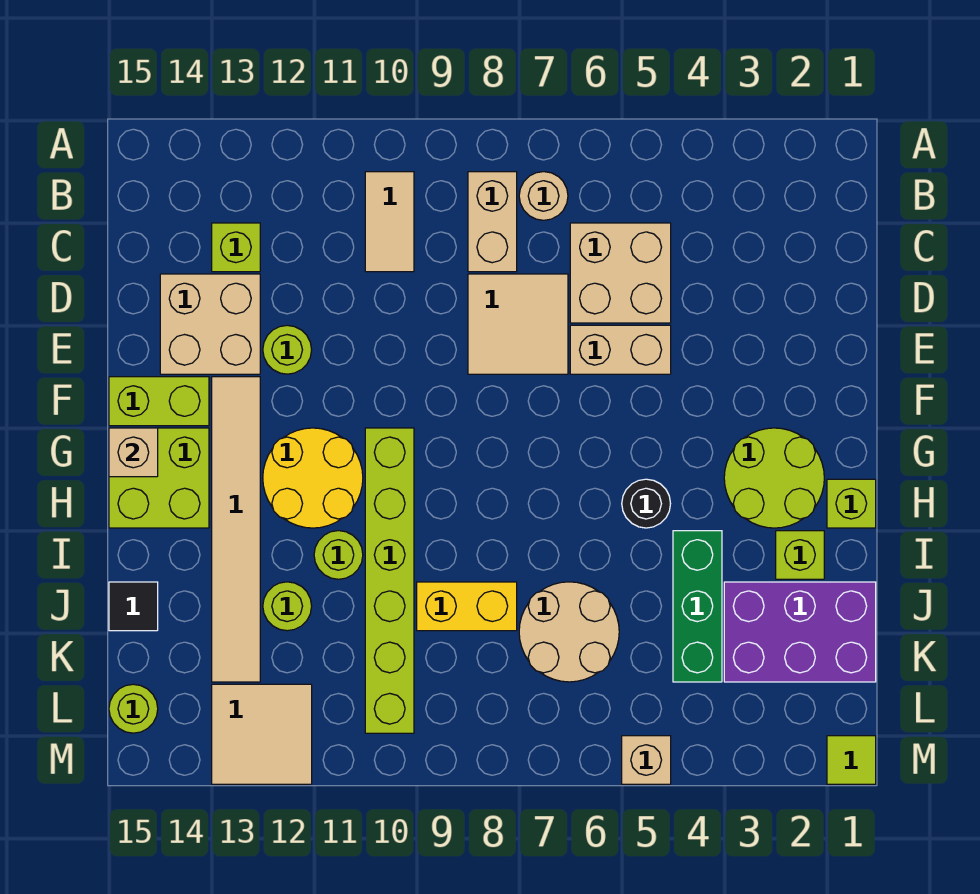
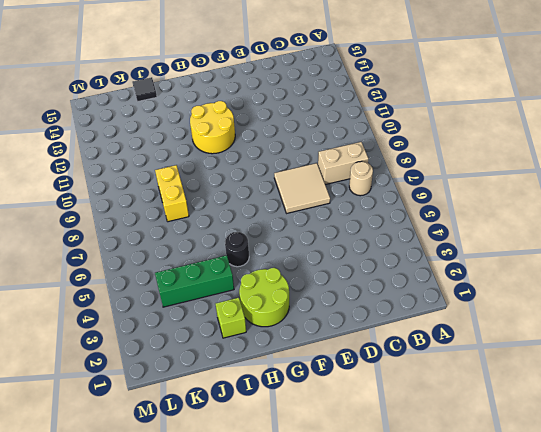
none -> tan tile B10:C10 level 1
none -> tan brick C5:D6 level 1
none -> lime brick C13 level 1
none -> tan brick D13:E14 level 1

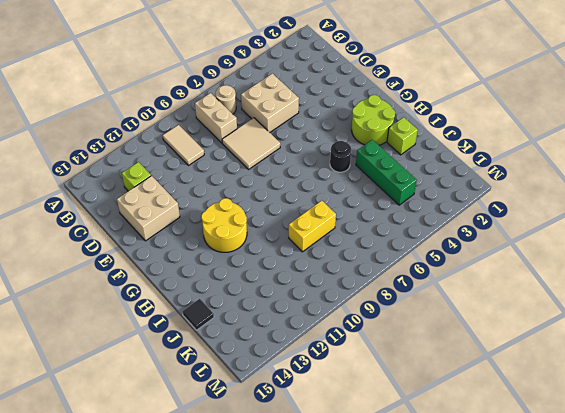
none -> tan brick E5:E6 level 1
none -> lime round brick E12 level 1
none -> tan tile F13:K13 level 1
none -> lime brick F14:F15 level 1

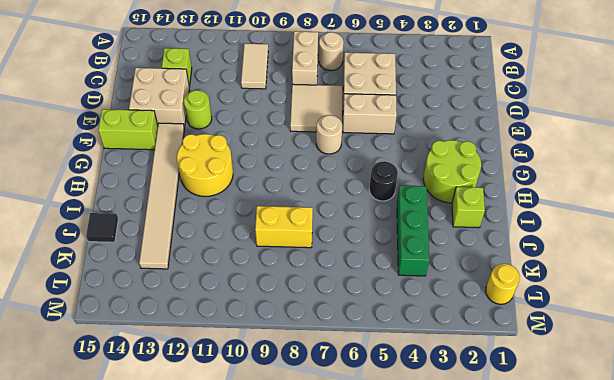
tan round brick F7 level 1 -> none
yellow round brick L1 level 1 -> none
none -> lime brick G10:L10 level 1
none -> lime brick G14:H15 level 1
none -> lime brick H1 level 1
none -> lime round brick I11 level 1

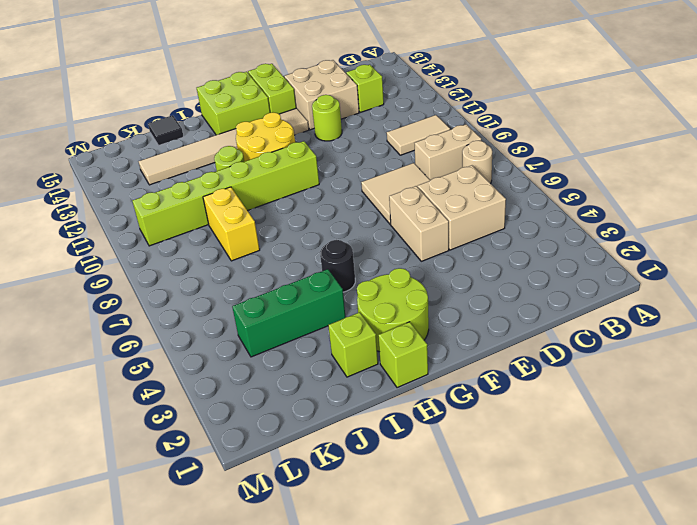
none -> purple brick J1:K3 level 1
none -> tan round brick J6:K7 level 1
none -> lime round brick J12 level 1
none -> tan tile L12:M13 level 1

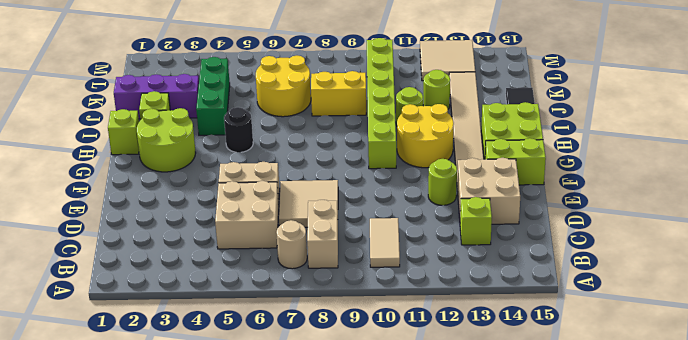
purple brick J1:J3 level 1 -> purple brick J1:K3 level 1
yellow round brick J6:K7 level 1 -> tan round brick J6:K7 level 1
none -> lime round brick L15 level 1
none -> lime tile M1 level 1
none -> tan brick M5 level 1
none -> tan brick G15 level 2

